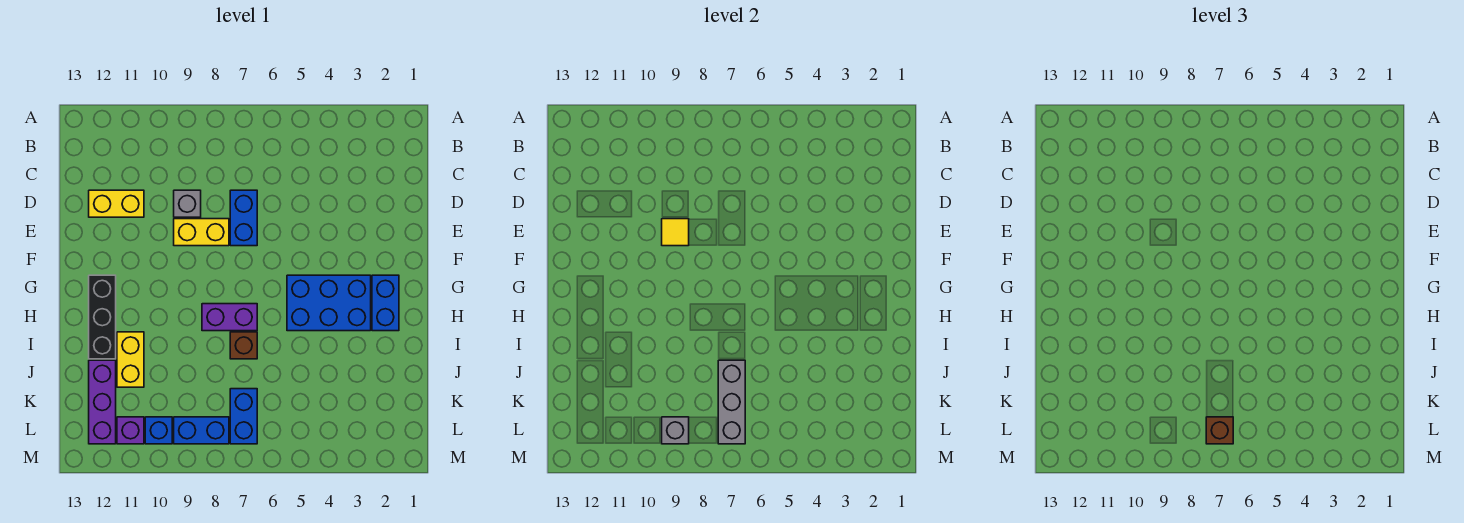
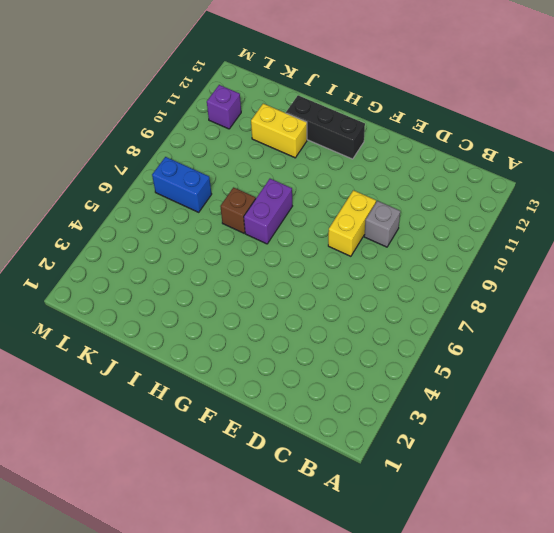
none -> blue brick D7:E7 level 1
none -> yellow brick D11:D12 level 1
none -> blue brick G2:H2 level 1

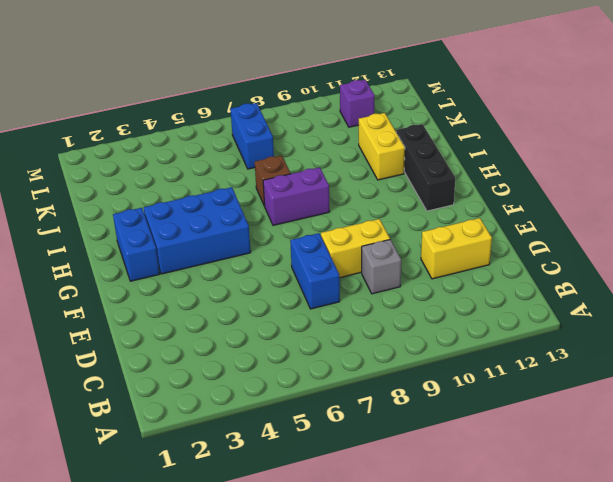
none -> purple brick J12:L12 level 1
none -> blue brick L8:L9 level 1
none -> blue brick L10 level 1

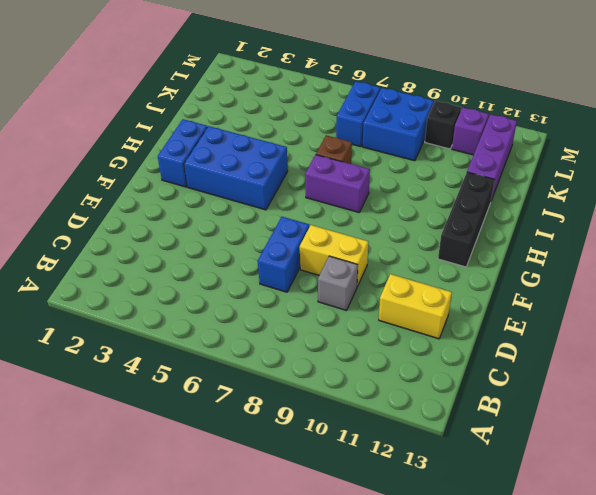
blue brick K8:L9 level 1 -> blue brick L8:L9 level 1
black brick L10 level 1 -> blue brick L10 level 1
none -> yellow brick I11:J11 level 1
none -> yellow tile E9 level 2
none -> grey brick J7:L7 level 2

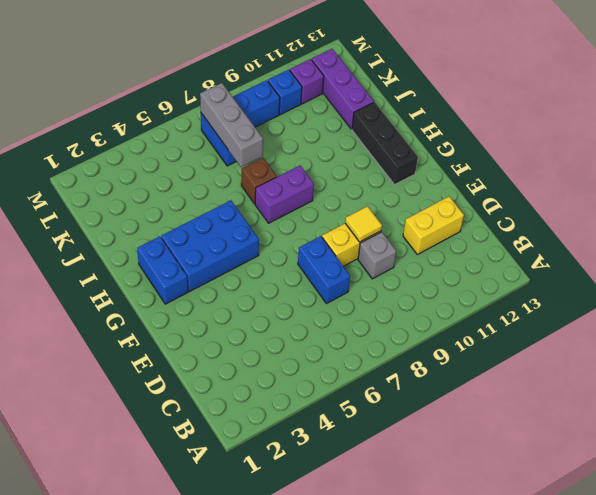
none -> yellow brick I11:J11 level 1
none -> grey brick L9 level 2
none -> brown brick L7 level 3

